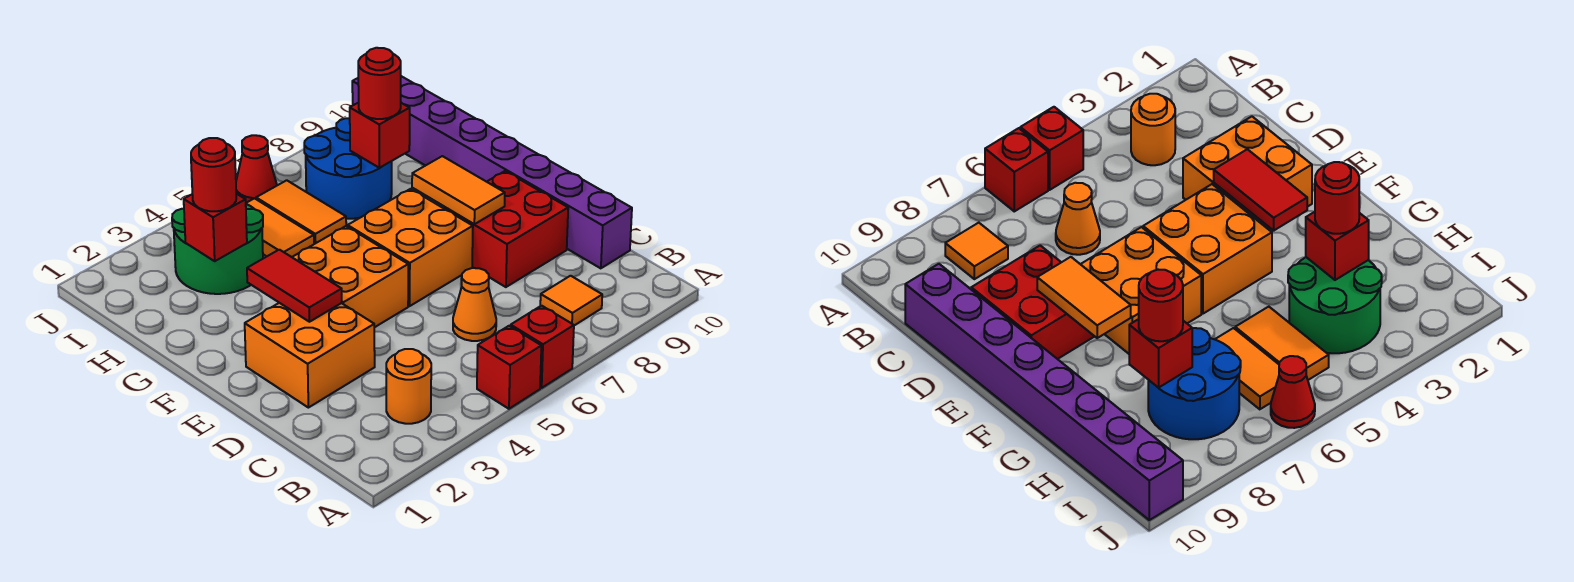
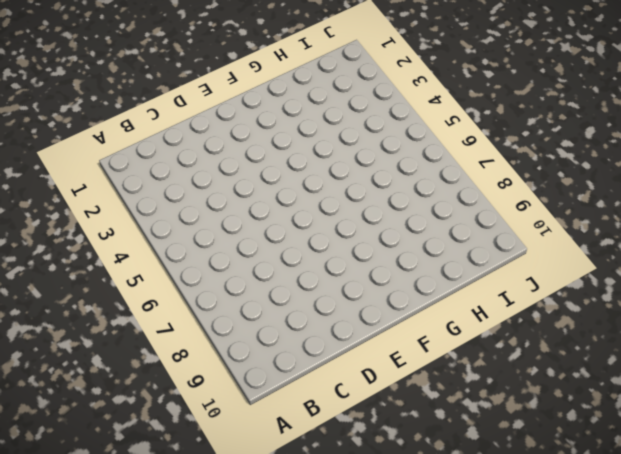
none -> red brick A5 level 1
none -> red brick A6 level 1
none -> orange round brick B3 level 1

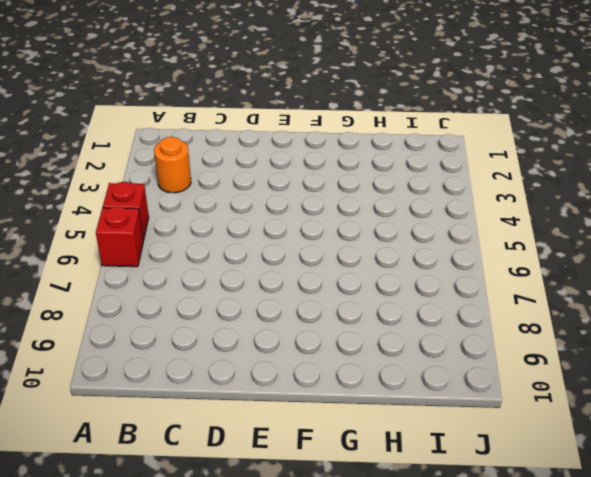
none -> orange tile B8 level 1
none -> orange cone C6 level 1
none -> purple brick C10:J10 level 1

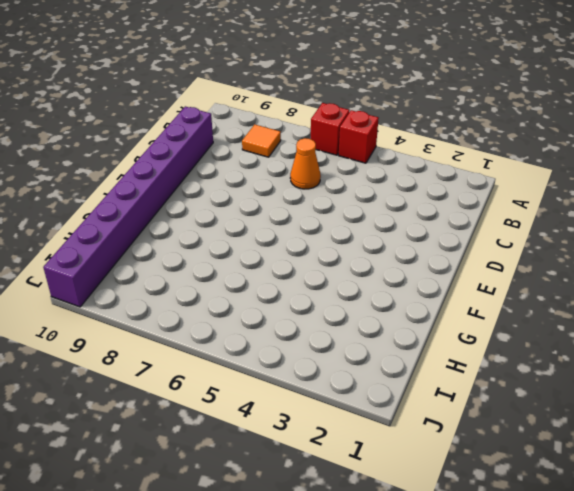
none -> orange round brick B3 level 1
none -> orange brick D2:E3 level 1
none -> red brick D8:E9 level 1

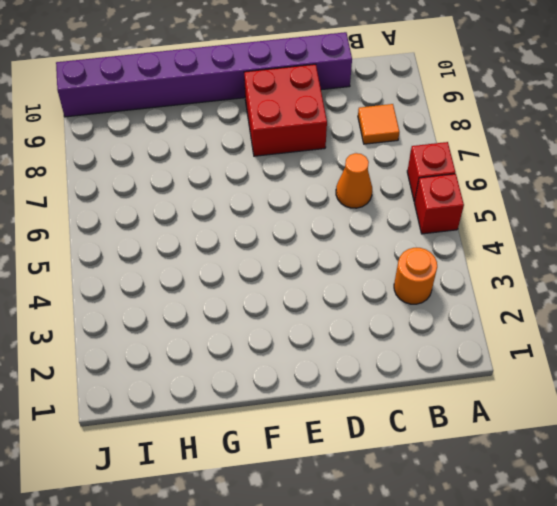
none -> orange brick D2:E3 level 1
none -> orange brick E4:F5 level 1
none -> orange brick E6:F7 level 1

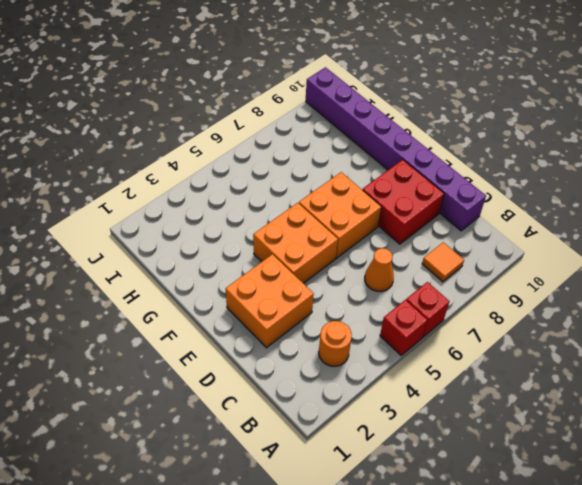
none -> green round brick H3:I4 level 1
none -> orange tile H5:I5 level 1
none -> orange tile H6:I6 level 1

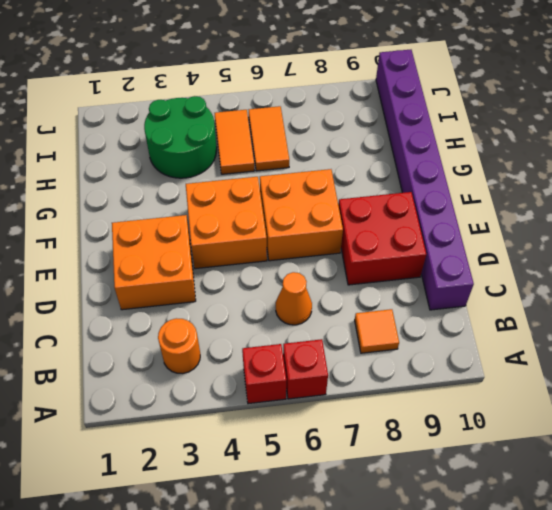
none -> blue round brick H7:I8 level 1
none -> red cone J6 level 1
none -> red tile E3:F3 level 2

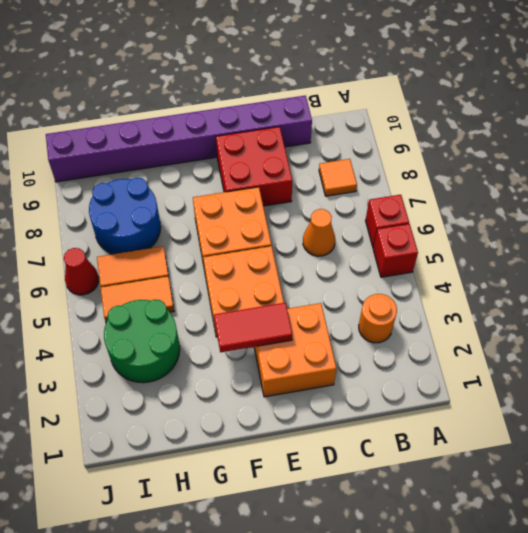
none -> orange tile E8:F8 level 2
none -> red brick H3 level 2
none -> red brick H8 level 2

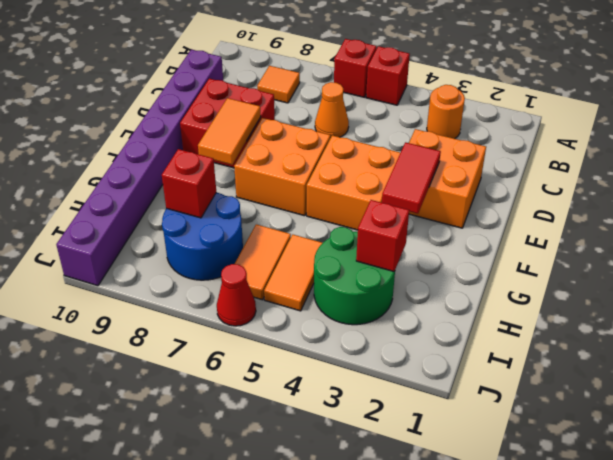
none -> red round brick H3 level 3
none -> red round brick H8 level 3

